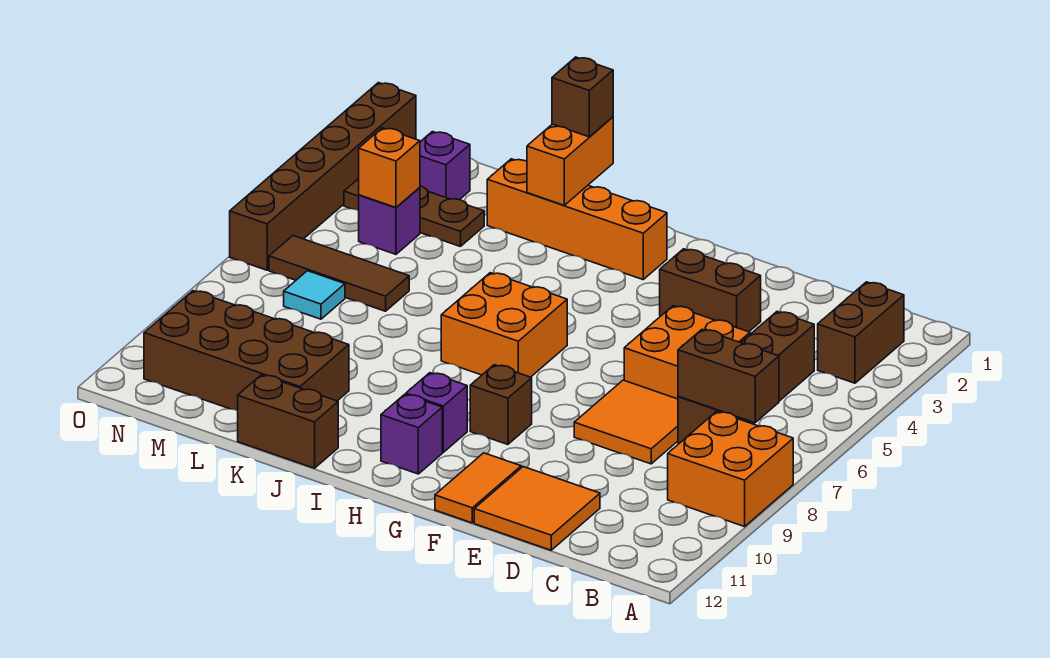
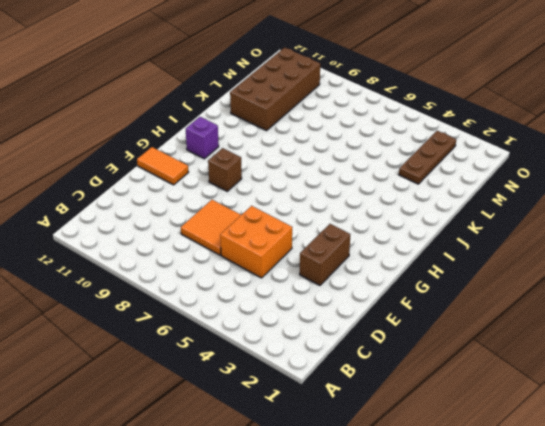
none -> orange brick A8:B9 level 1
none -> brown brick B2:B3 level 1
none -> brown brick C4:C7 level 1

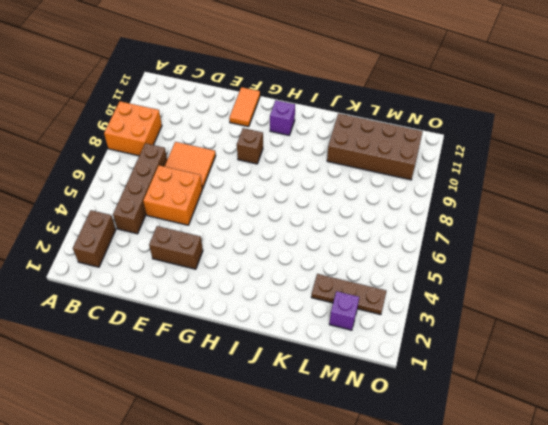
none -> orange tile D11:E12 level 1
none -> orange brick H2:K2 level 1
none -> orange brick H6:I7 level 1

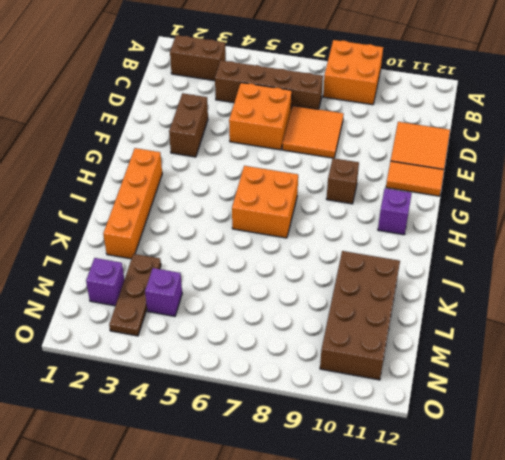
none -> purple brick H10 level 1
none -> brown brick J12:K12 level 1
none -> brown tile L6:N6 level 1

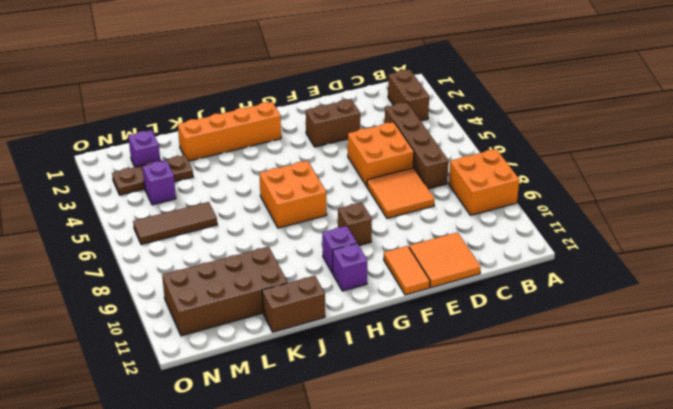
none -> cyan tile M7 level 1
none -> brown brick O1:O6 level 1
none -> brown brick B7:C7 level 2

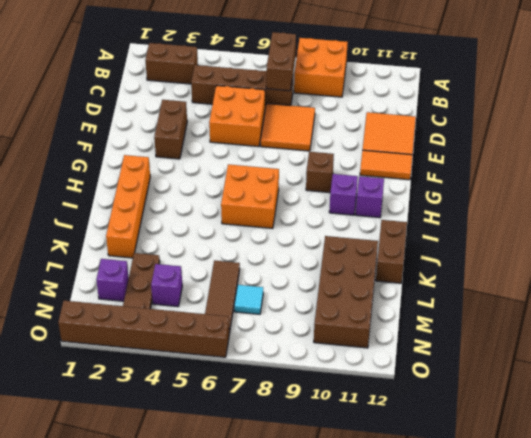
none -> orange brick J1:J2 level 2
none -> orange brick M4 level 2
none -> brown brick J1 level 3

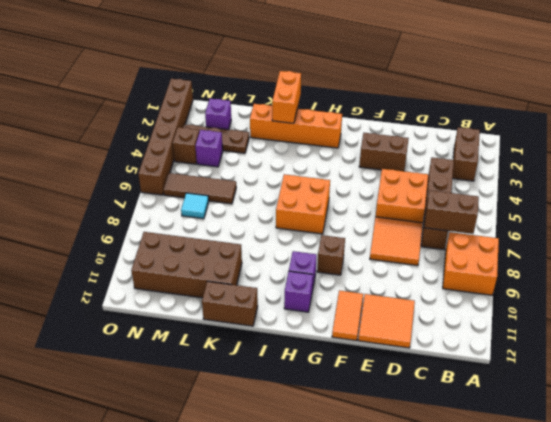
brown brick N4 level 1 -> brown brick J1 level 3
none -> orange brick M4 level 2

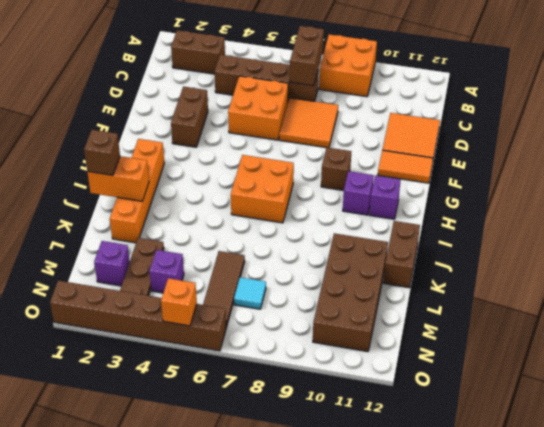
orange brick O5 level 2 -> orange brick M4 level 2

